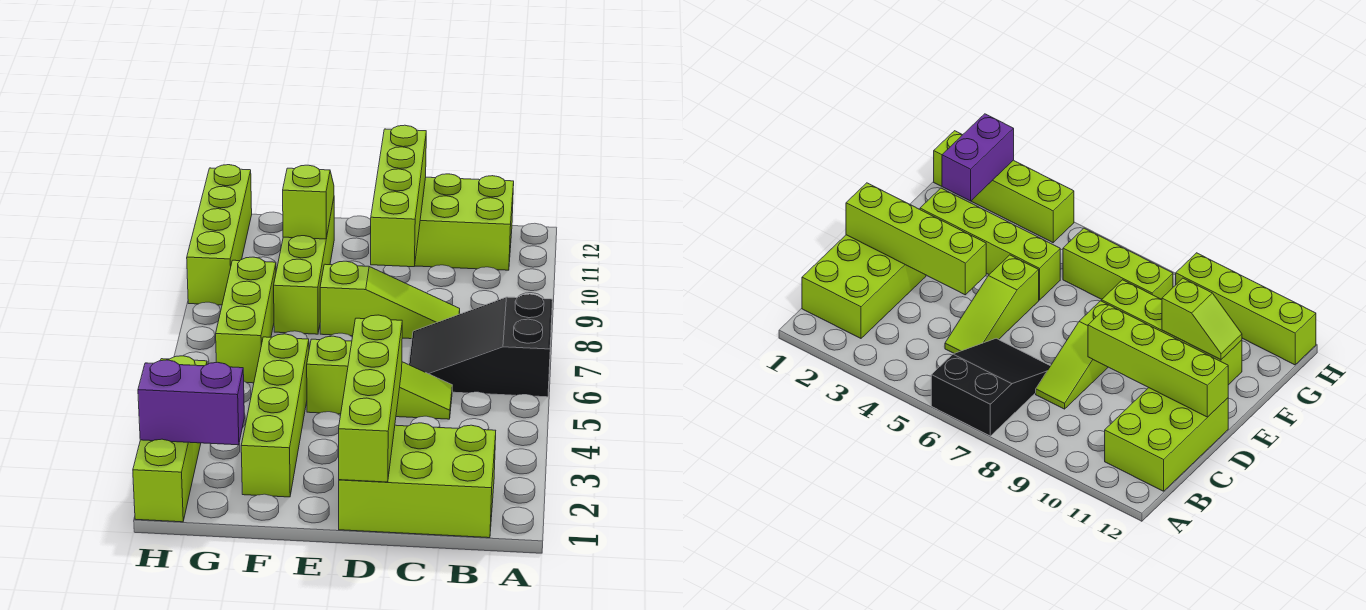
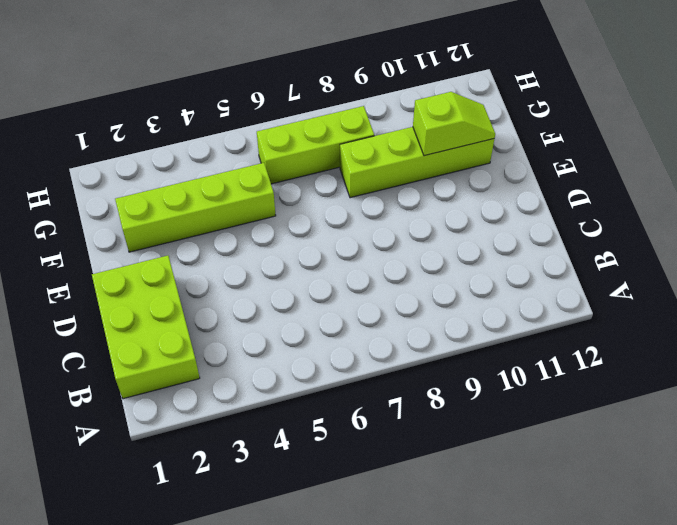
none -> black slope A6:C7 level 1 top A
none -> lime brick B11:D12 level 1
none -> lime slope C5:E5 level 1 top E

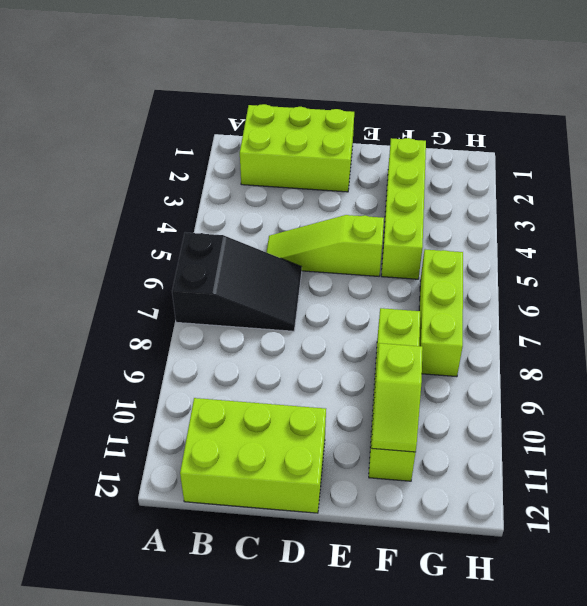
none -> lime slope C8:E8 level 1 top E
none -> lime brick H1:H4 level 1
none -> lime brick H9:H12 level 1

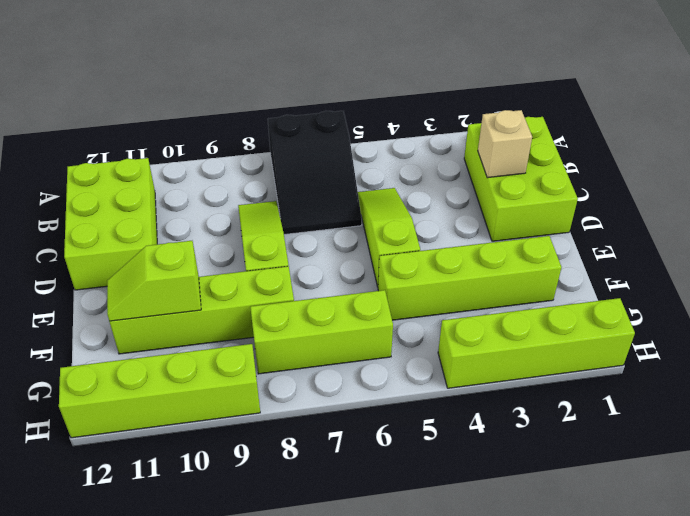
tan brick C2 level 2 -> none
none -> lime brick D1:D4 level 2
none -> lime brick D9:D12 level 2
none -> purple brick G2:H2 level 2

